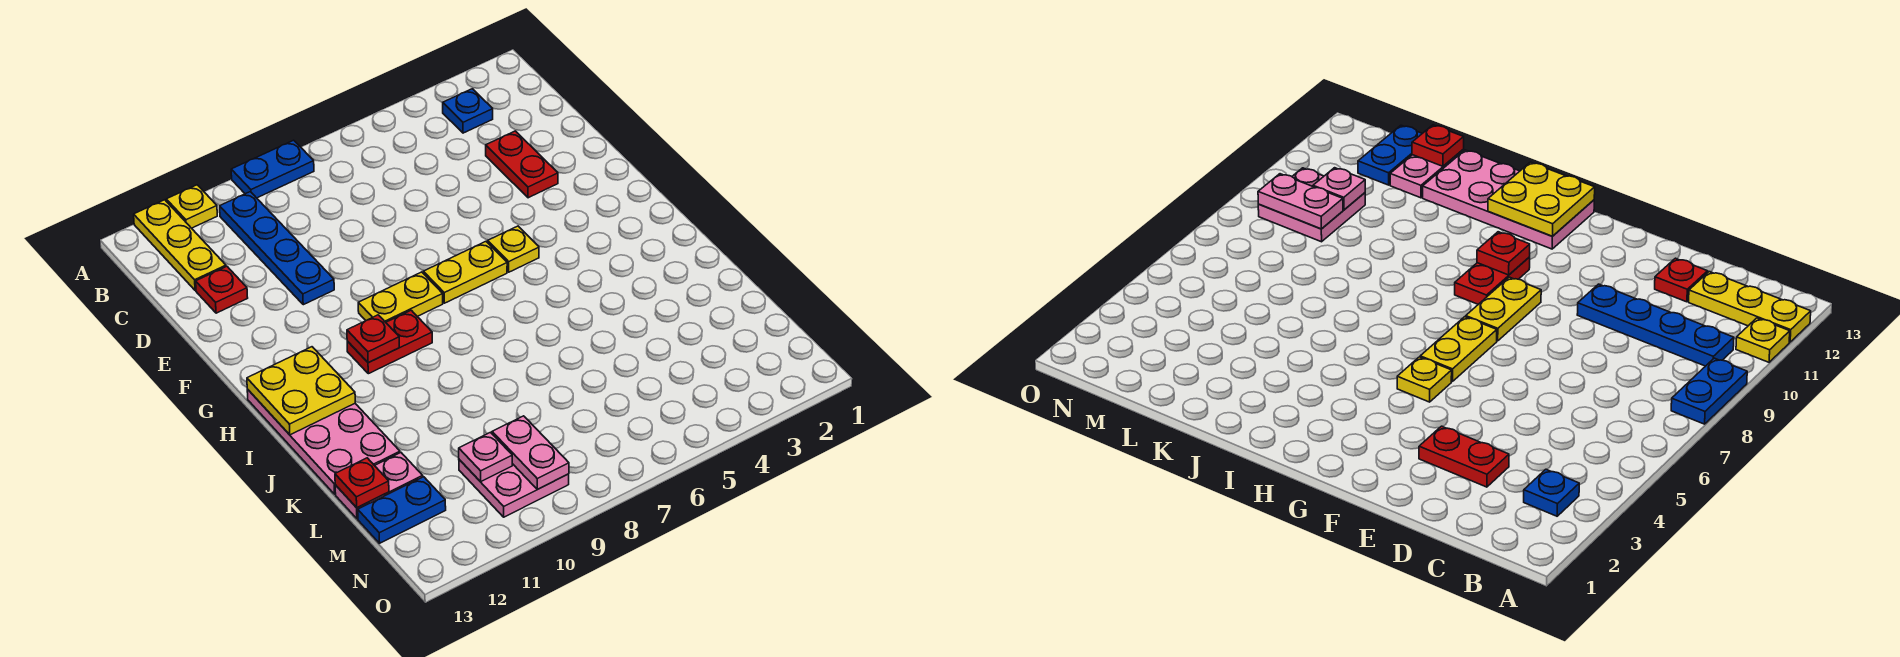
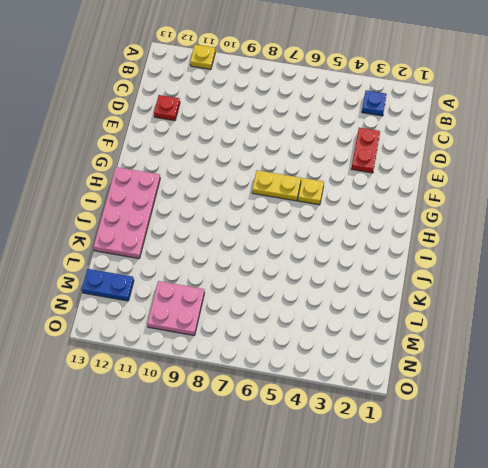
none -> blue plate A8:A9 level 1
none -> yellow plate A12:C12 level 1
none -> blue plate B10:E10 level 1

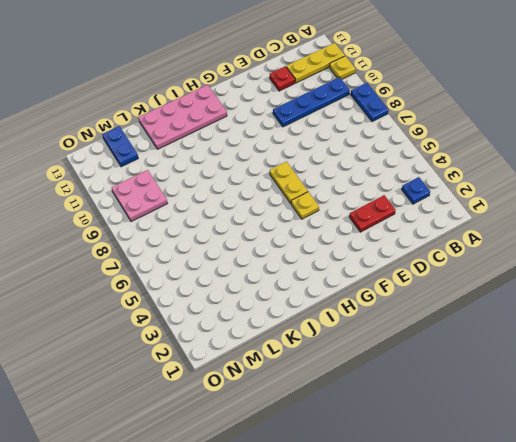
none -> yellow plate G8:G9 level 1
none -> red plate H9:H10 level 1
none -> pink plate L12:L13 level 1

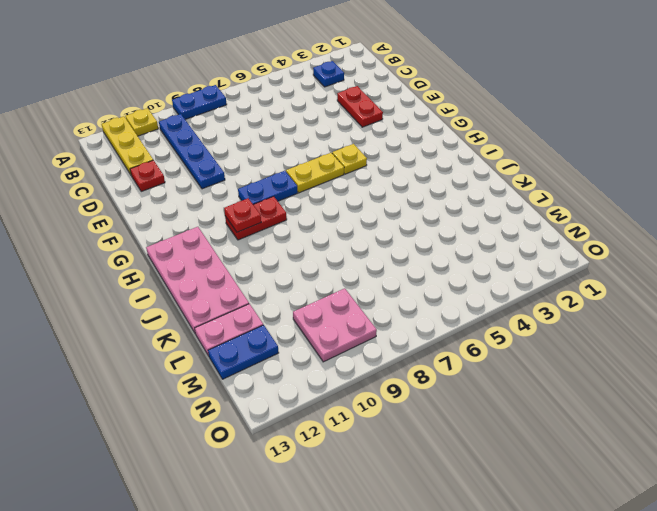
blue plate G8:G9 level 1 -> yellow plate G8:G9 level 1
none -> yellow plate H12:I13 level 2
none -> red plate L13 level 2
none -> pink plate M9:N9 level 2

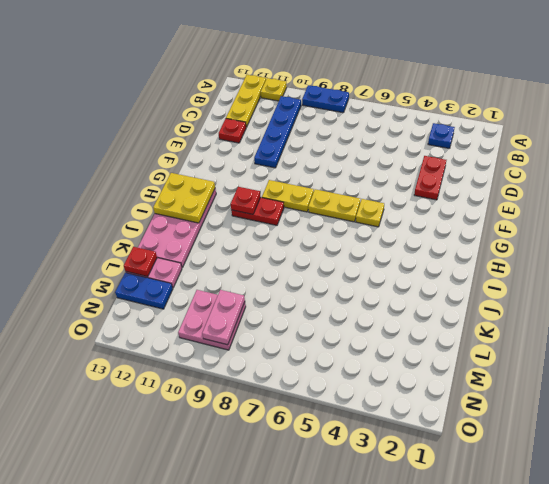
none -> pink plate M10 level 2

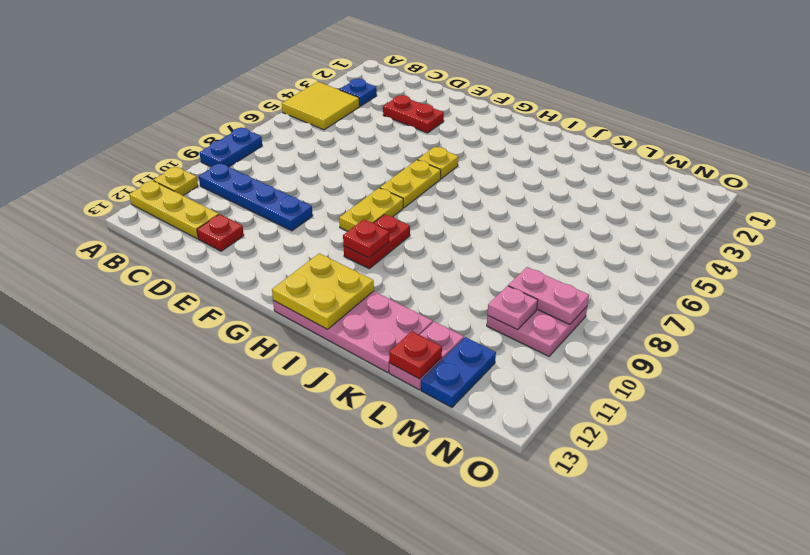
yellow tile A4:B5 level 1 -> none

